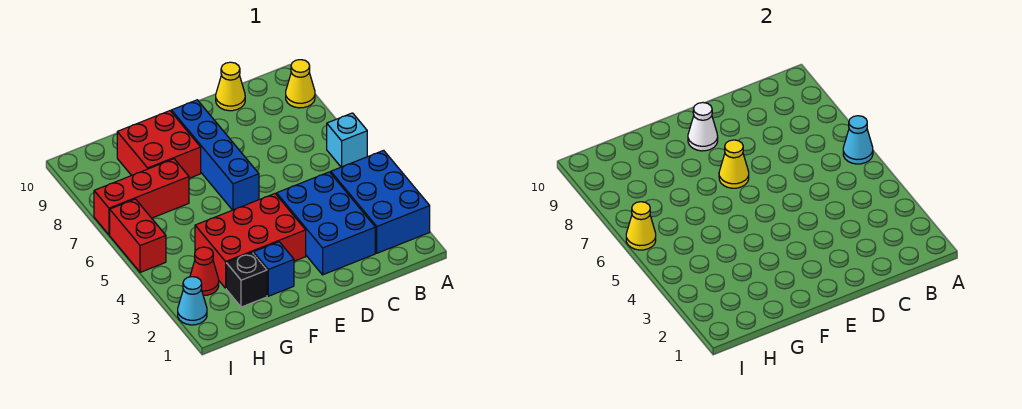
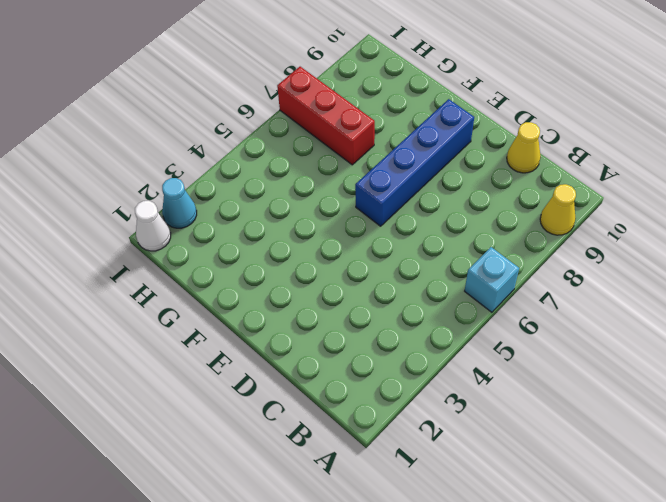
white cone I1 level 1 -> white cone E9 level 2
none -> blue brick A2:B4 level 1
none -> blue brick C2:D4 level 1
none -> red brick E3:G4 level 1

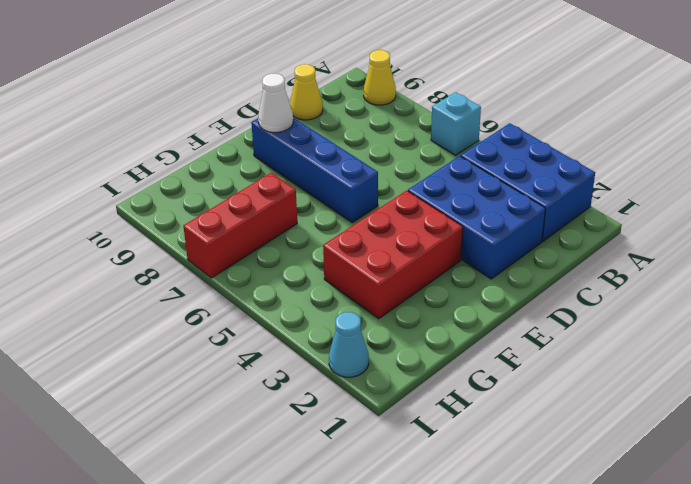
none -> blue brick F2 level 1
none -> red brick F8:G9 level 1
none -> black brick G2 level 1

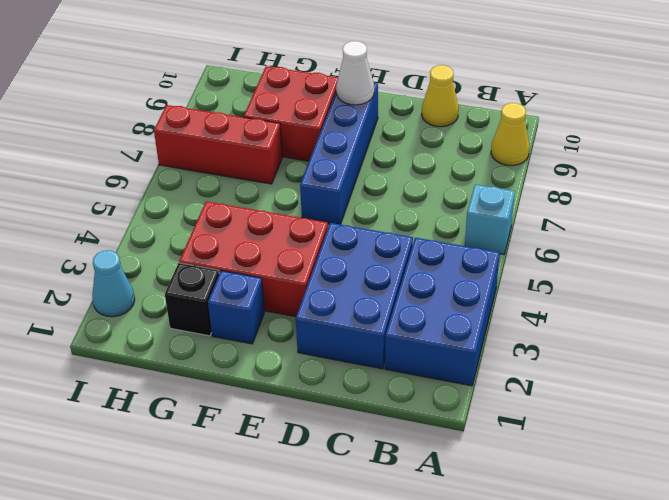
none -> red cone H3 level 1
none -> red brick I5:I6 level 1
none -> cyan cone A6 level 2

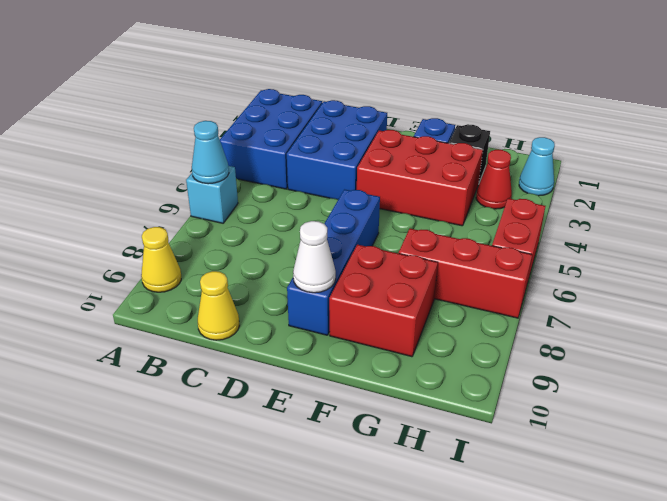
none -> yellow cone E7 level 2
none -> yellow cone I6 level 2

